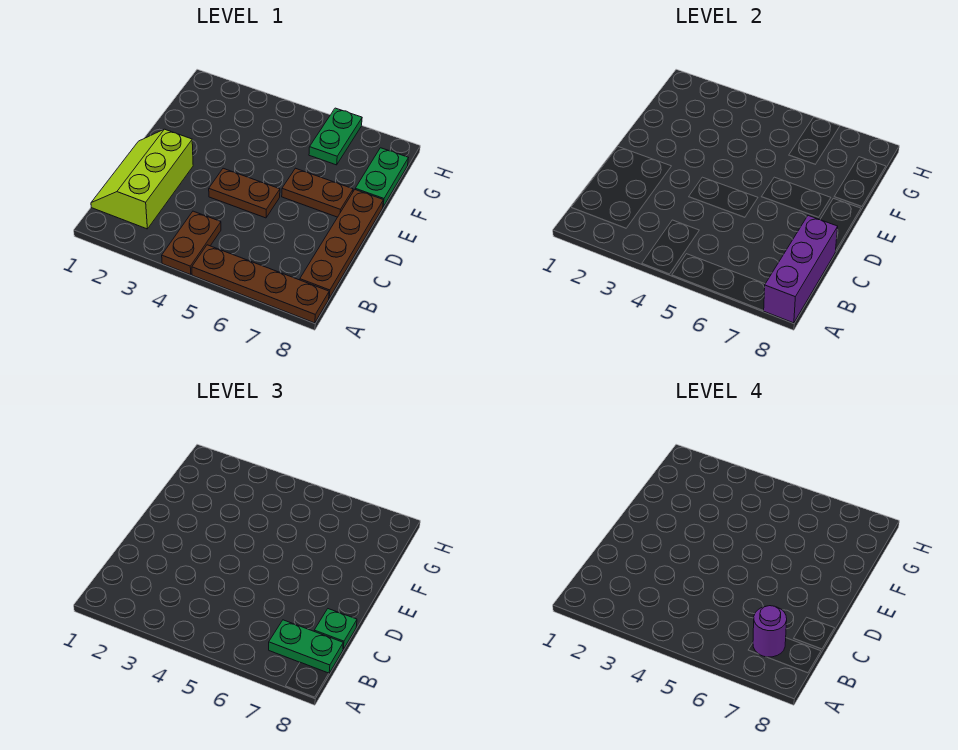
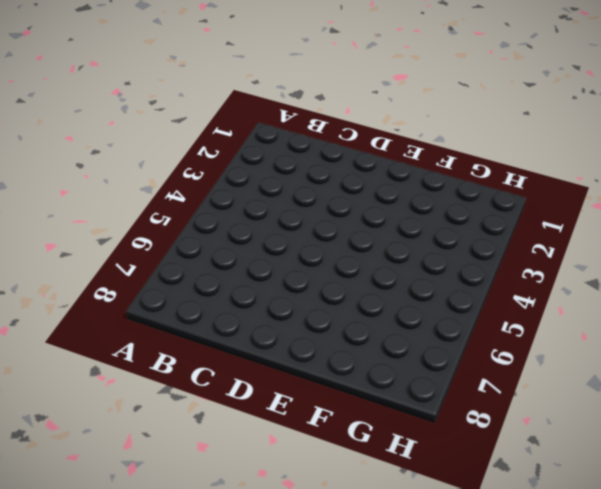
none -> brown plate A4:B4 level 1
none -> brown plate A5:A8 level 1
none -> lime slope B1:D2 level 1 top 2

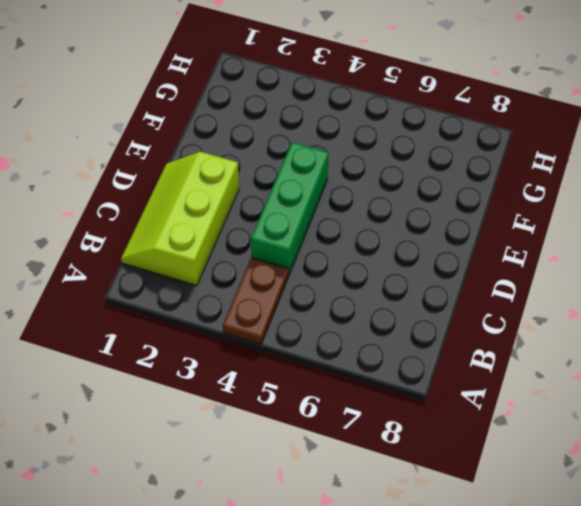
green brick C4:E4 level 1 -> brown plate D4:D5 level 1
none -> brown plate A5:A8 level 1
none -> brown plate B8:E8 level 1
none -> brown plate E6:E7 level 1

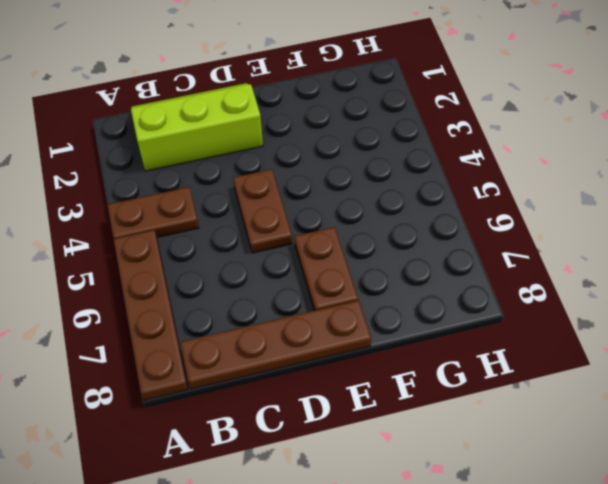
none -> green plate F8:G8 level 1
none -> green plate G6:H6 level 1
none -> purple brick A8:C8 level 2

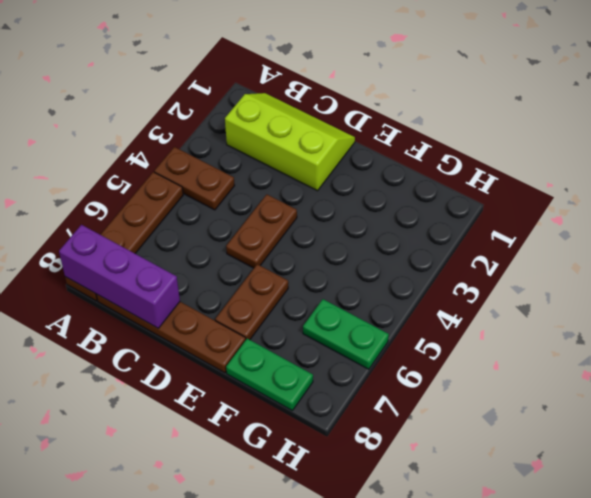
none -> green plate B7:B8 level 3
none -> green plate C8 level 3
none -> purple round brick B7 level 4

